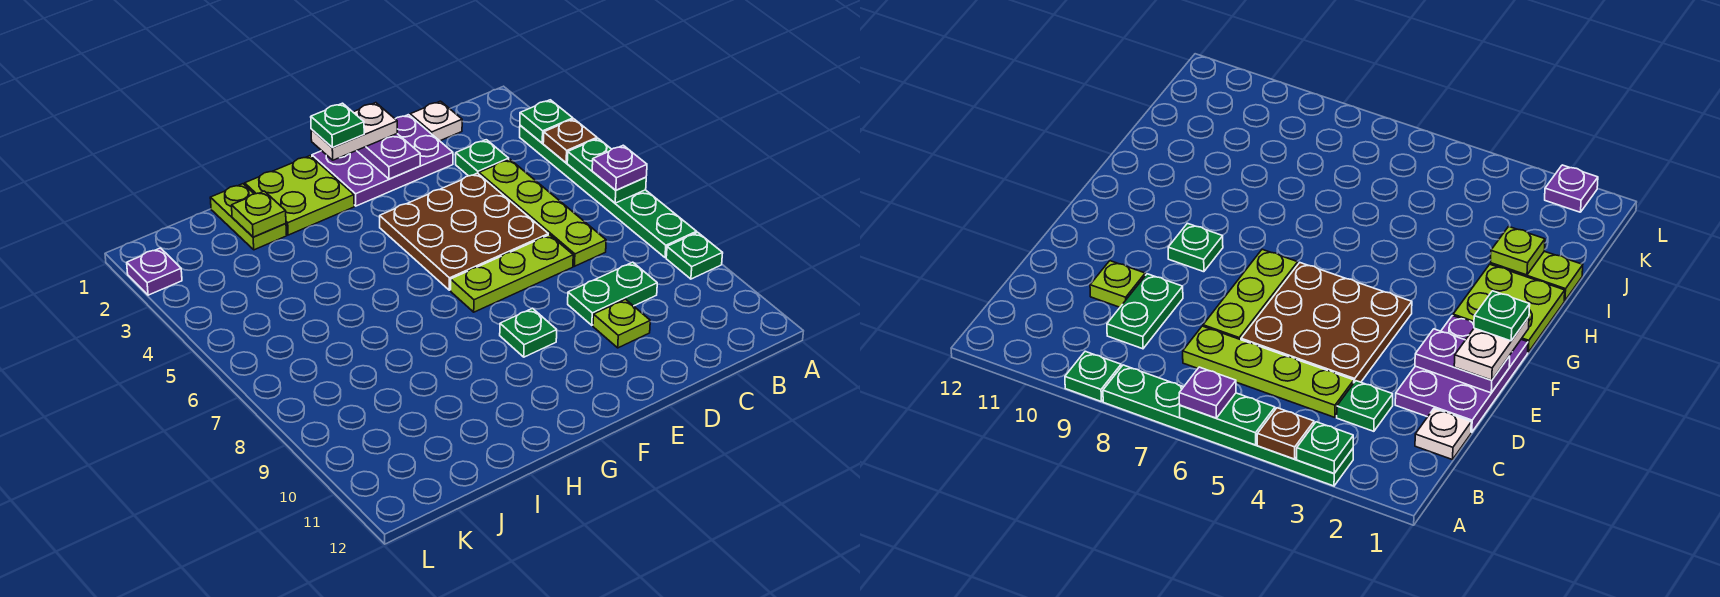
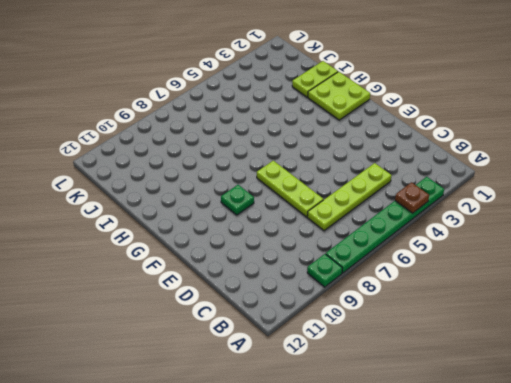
none -> white plate C1 level 1
none -> green plate C3 level 1
none -> green plate C9:D9 level 1

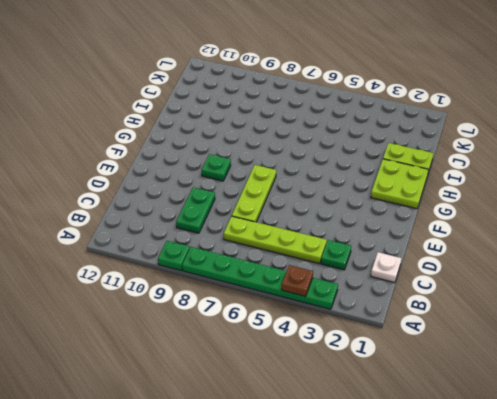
none -> purple plate D1:F2 level 1
none -> brown plate D4:F6 level 1
none -> lime plate D10 level 1

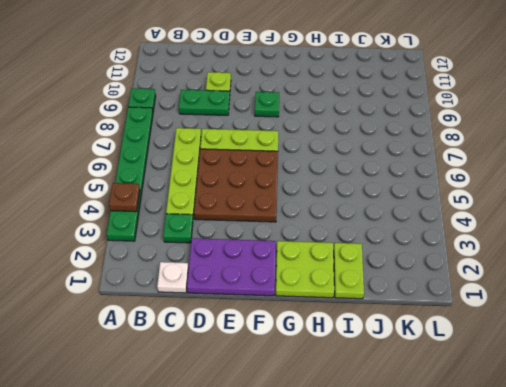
none -> purple plate L2 level 1
none -> green plate A3 level 2
none -> green plate A5:A6 level 2

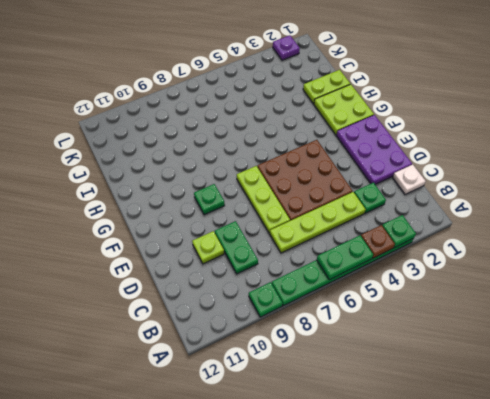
none -> purple plate E1:E2 level 2
none -> lime plate I2 level 2
none -> purple plate A6 level 3

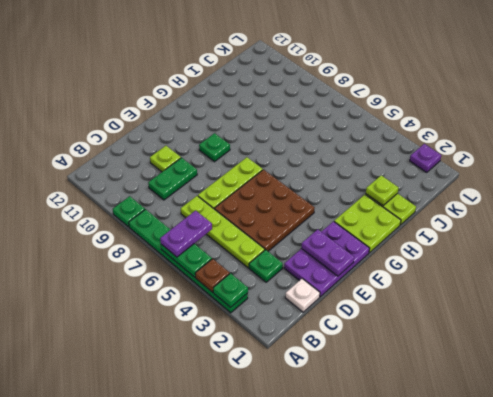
purple plate A6:B6 level 3 -> purple plate A6 level 3
none -> white plate E1:F1 level 3
none -> green plate F1 level 4

